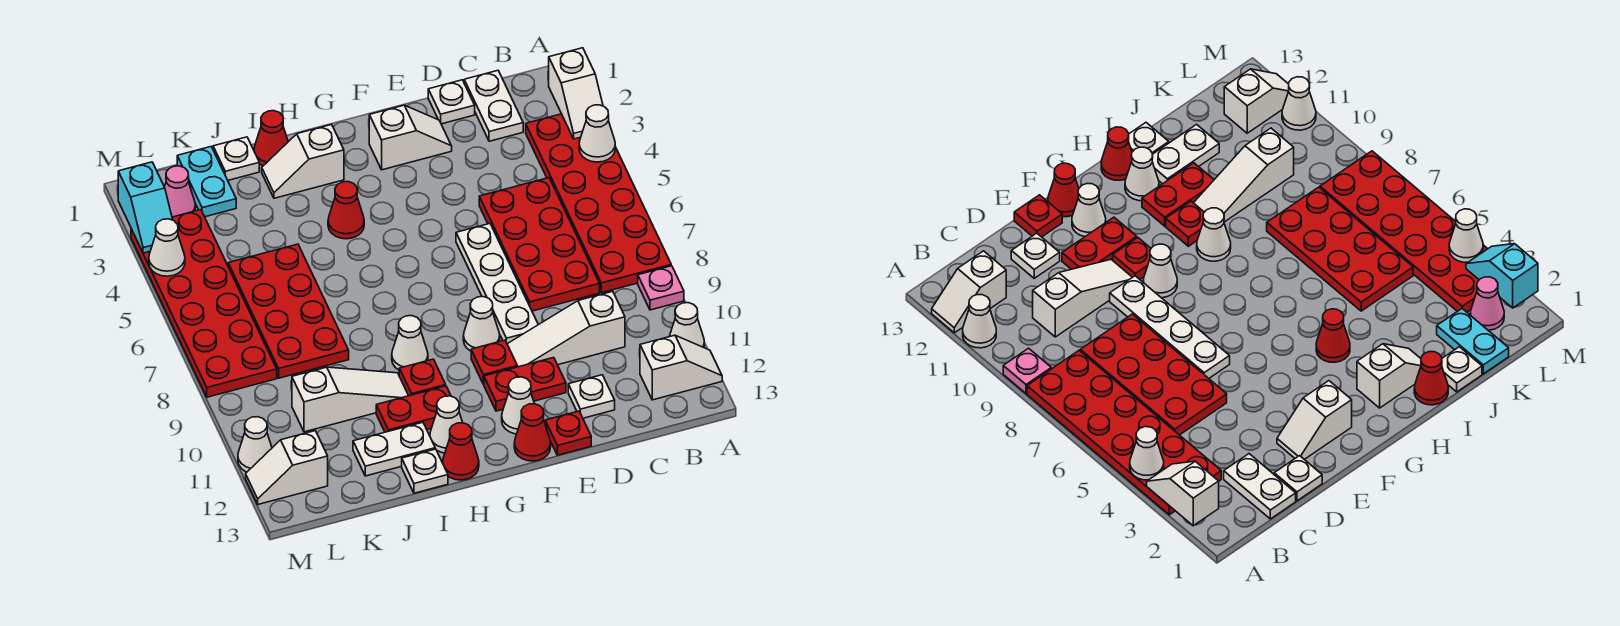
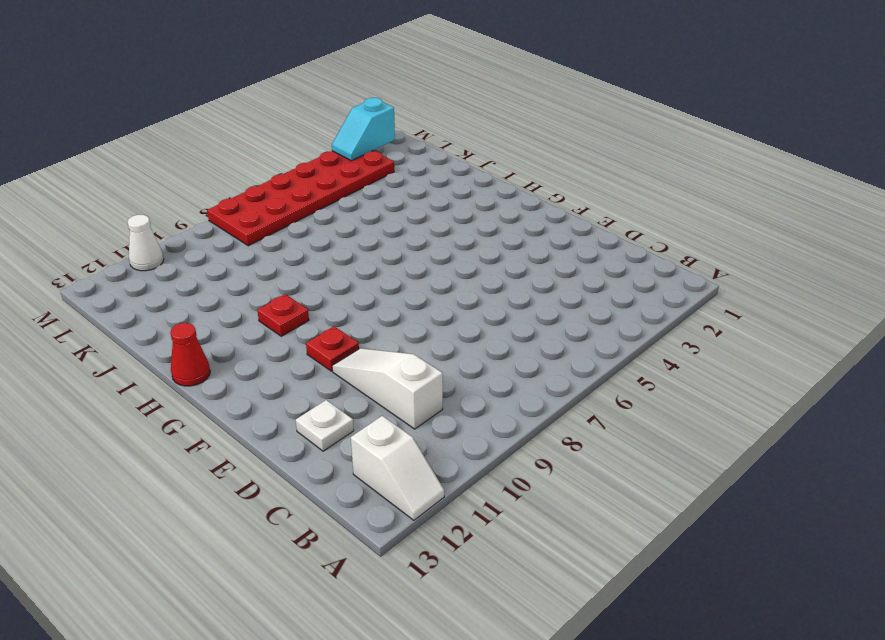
none -> red plate A3:B8 level 1
none -> pink plate A9 level 1
none -> white cone A11 level 1
none -> white plate C1:C2 level 1

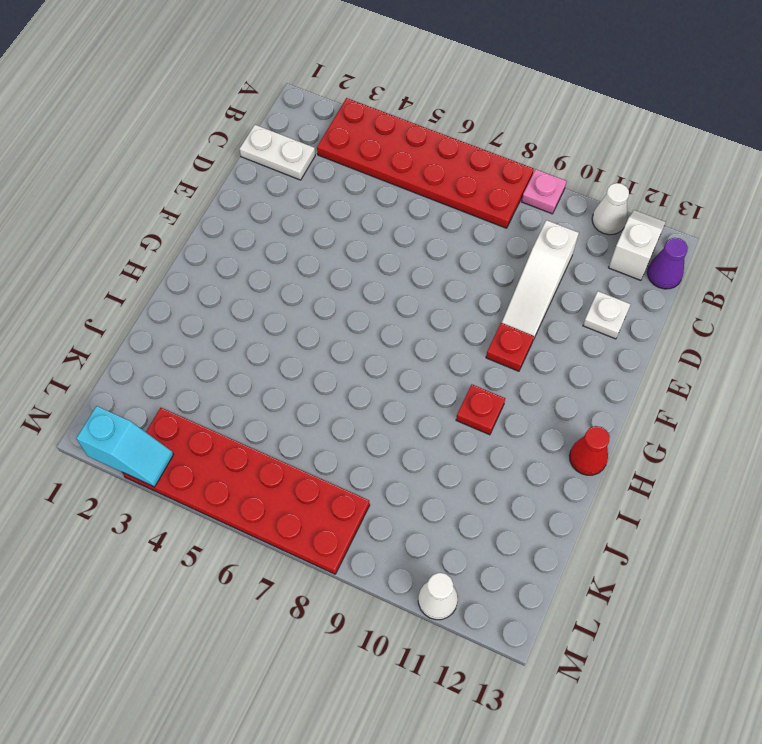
purple cone B13 level 1 -> none
none -> red plate C5:D8 level 1
none -> white plate D1 level 1
none -> white slope E2:F2 level 1 top F
none -> white plate E6:E9 level 1

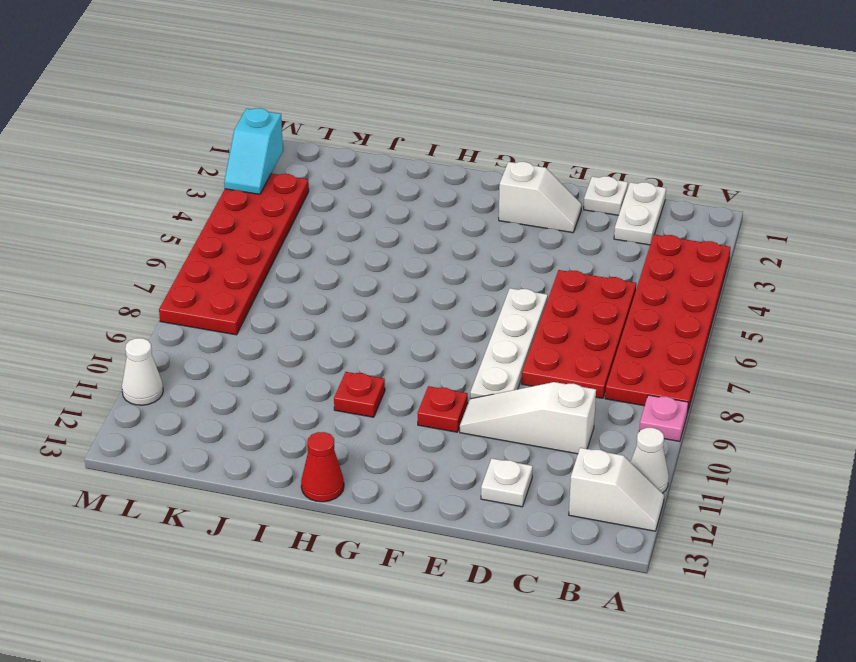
none -> red plate E11:F11 level 1
none -> red plate E13 level 1
none -> white cone F9 level 1
none -> white cone F12 level 1

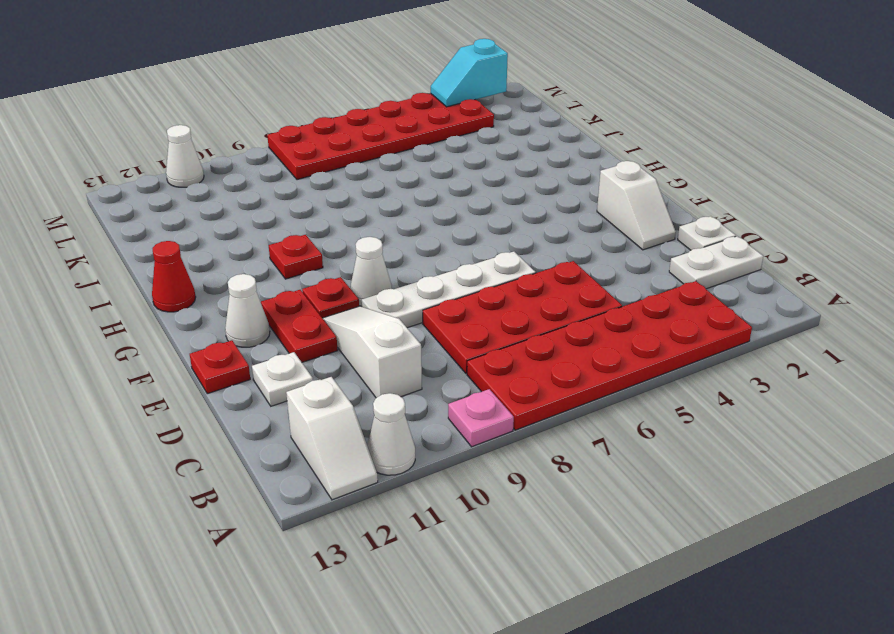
none -> red cone F13 level 1
none -> white slope H2:I2 level 1 top H
none -> red cone H4 level 1
none -> white cone H9 level 1

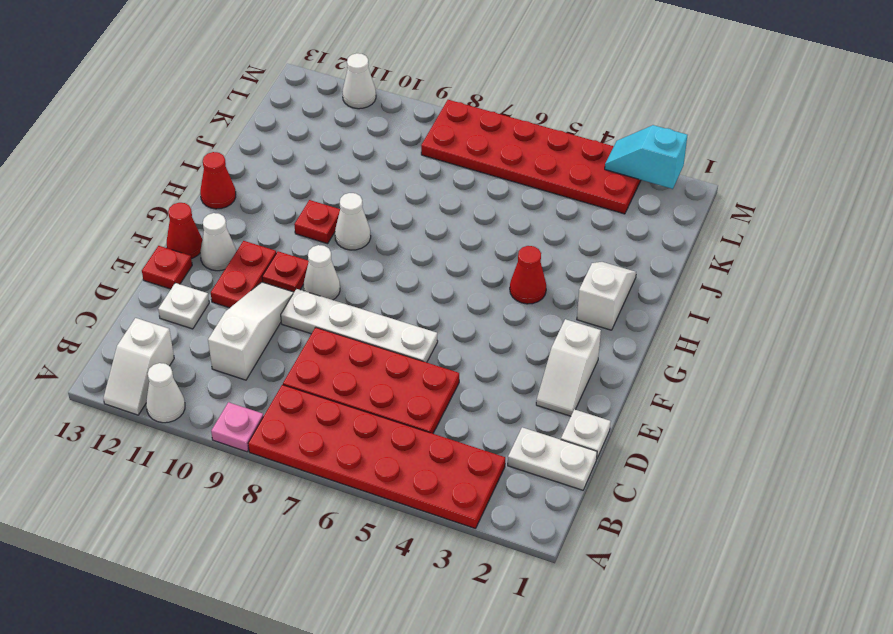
none -> red plate H11:I11 level 1
none -> white cone H12 level 1
none -> red cone I1 level 1
none -> white slope I10:K10 level 1 top K

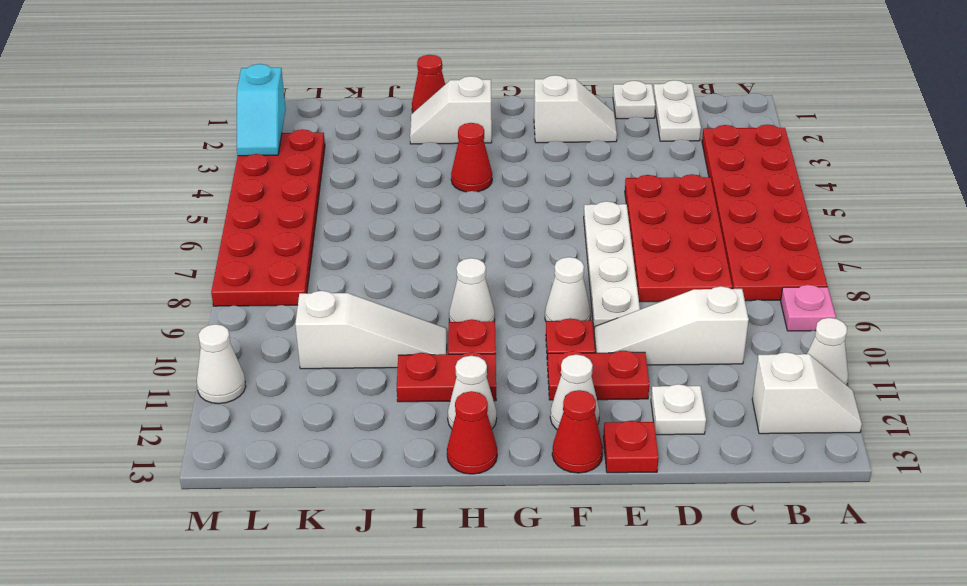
none -> white plate I12:J12 level 1
none -> white plate I13 level 1
none -> white plate J1 level 1
none -> red plate J5:K8 level 1

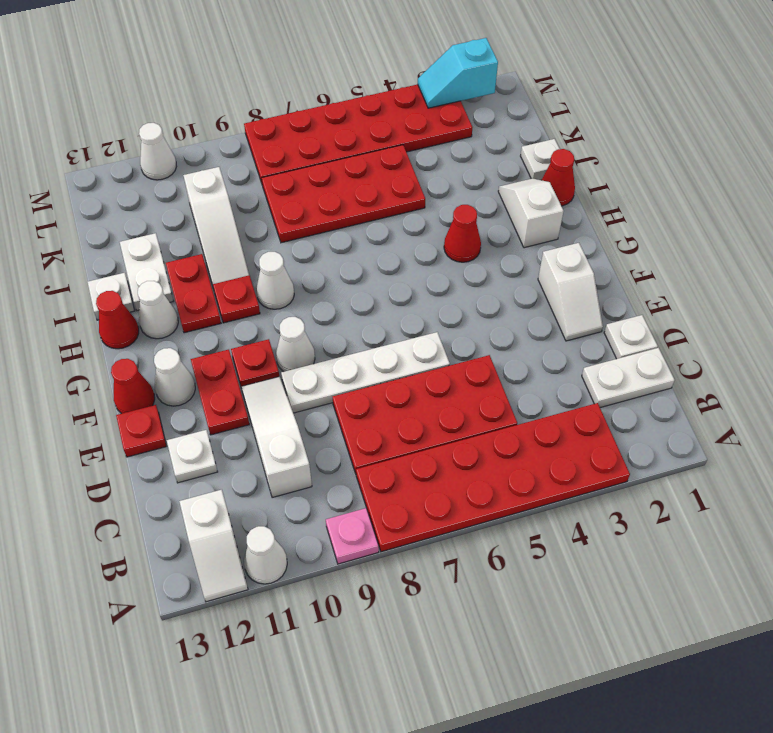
none -> cyan plate K1:K2 level 1
none -> pink cone L2 level 1
none -> white slope L12:M12 level 1 top L
none -> white slope A2:A3 level 2 top 2

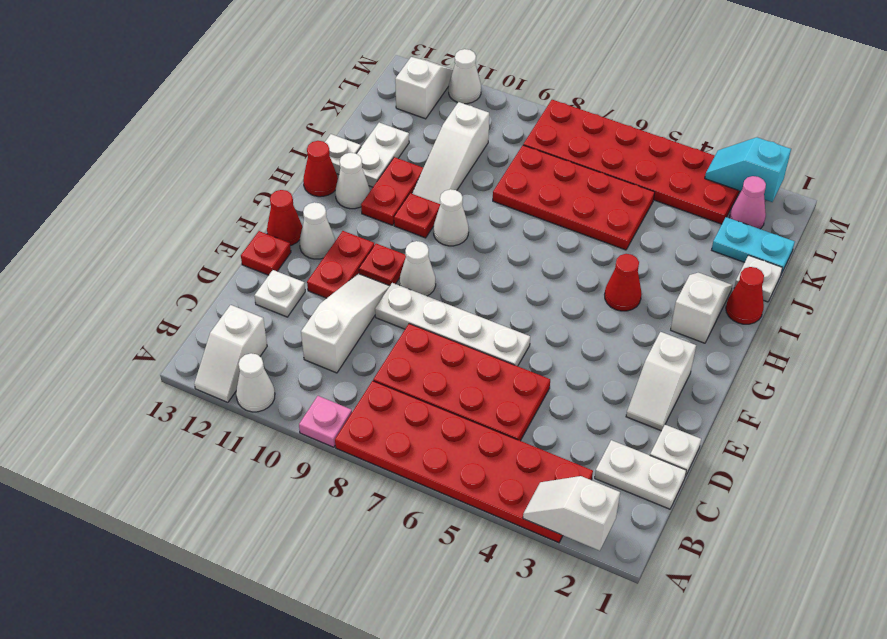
none -> white cone A4 level 2
none -> white cone M4 level 2

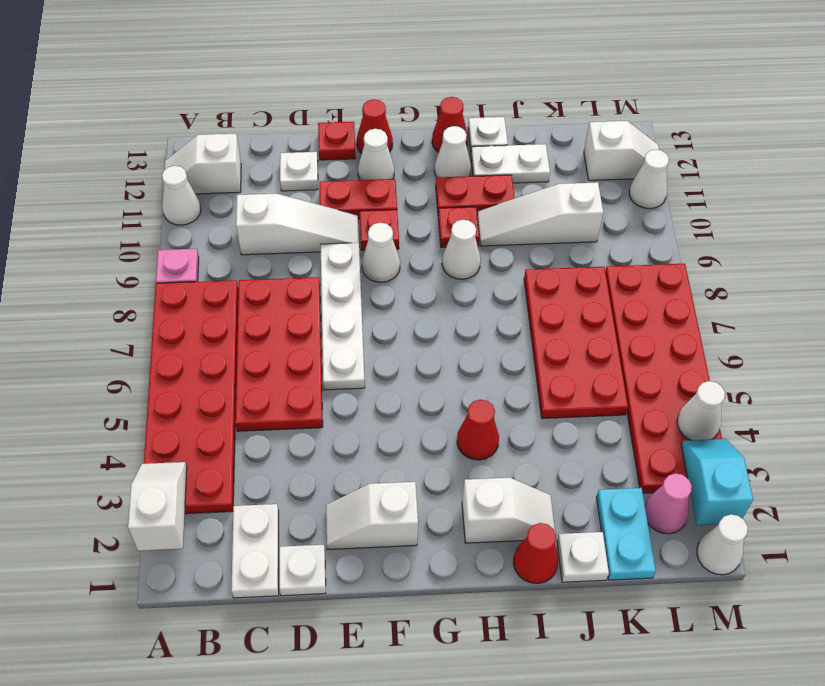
white cone M1 level 1 -> white cone A4 level 2

